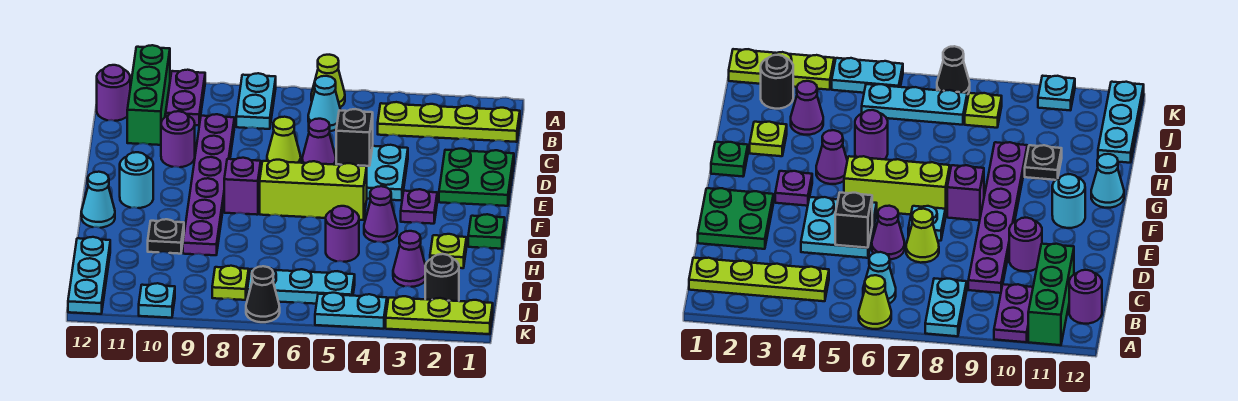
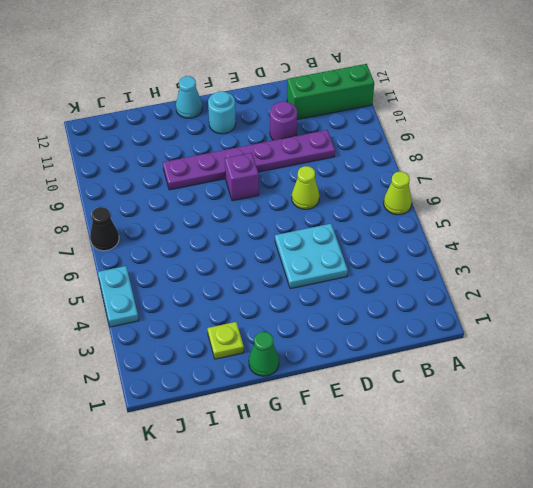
green cone G1 level 1 -> green plate G1 level 1
none -> cyan plate A8:B8 level 1
none -> purple plate A10:B10 level 1
none -> lime plate B1:B4 level 1
none -> cyan cone B6 level 1

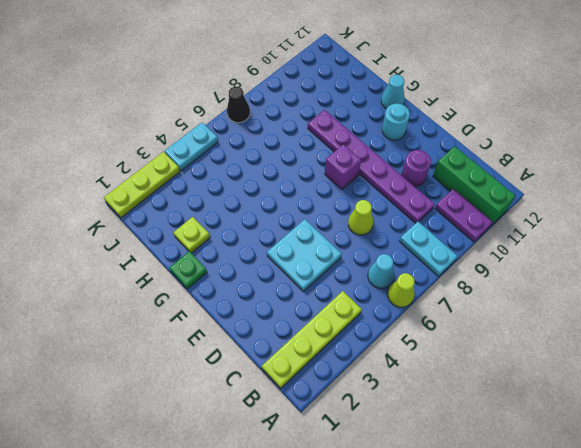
none -> purple round brick B12 level 1
none -> green plate D1:E2 level 1
none -> purple cone D6 level 1
none -> cyan plate E7 level 1

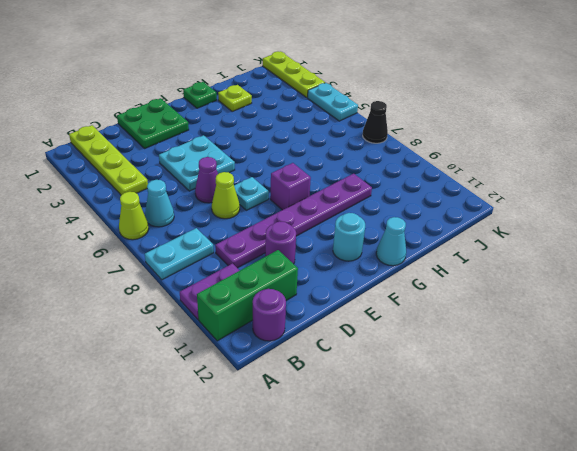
none -> purple plate F3 level 1
none -> lime brick F5:F7 level 1
none -> purple cone G4 level 1
none -> purple round brick H5 level 1

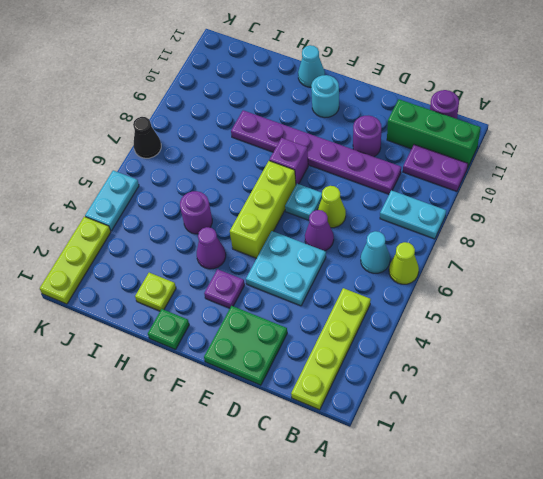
none -> black plate H10 level 1
none -> purple cone I3 level 1
none -> cyan plate I12:K12 level 1
none -> black round brick J2 level 1

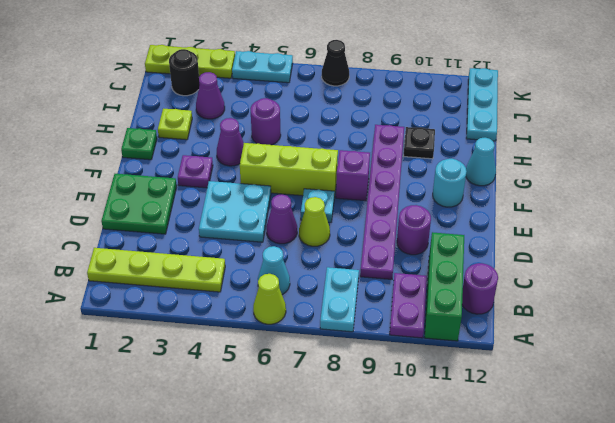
none -> cyan plate J5:J7 level 1
none -> lime plate J8 level 1
none -> cyan plate K10 level 1
none -> black brick D5 level 2

